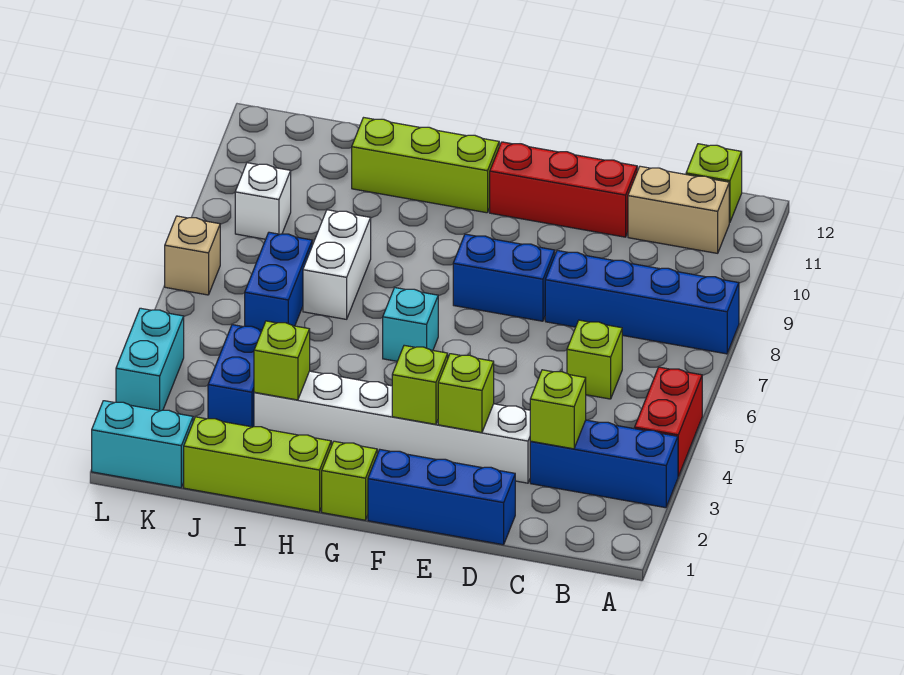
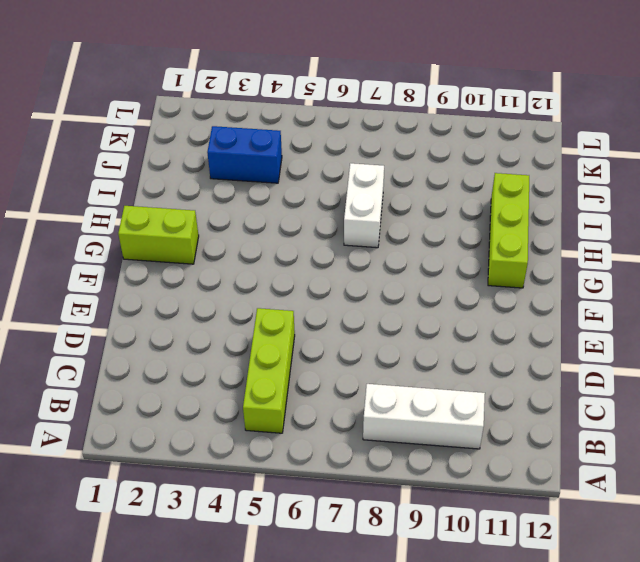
lime brick B5:D5 level 1 -> lime brick H1:J1 level 1
white brick B8:B10 level 1 -> blue brick A8:D8 level 1
lime brick G1:G2 level 1 -> lime brick G1 level 1
white brick H7:I7 level 1 -> white brick I7:I8 level 1
none -> blue brick A3:C3 level 1
none -> red brick A4:A5 level 1
none -> tan brick B11:C11 level 1

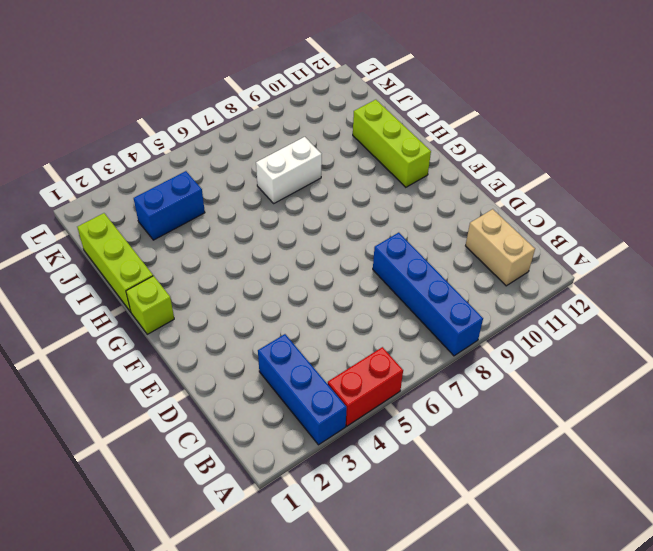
none -> lime brick B12 level 1
none -> lime brick C6 level 1
none -> blue brick D1:F1 level 1

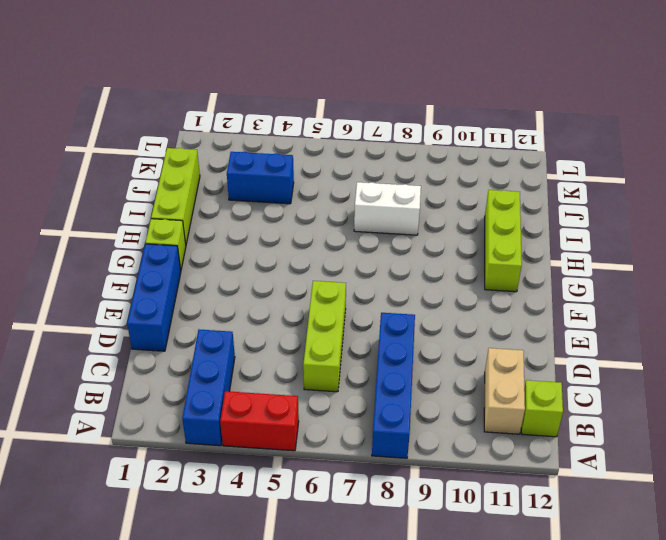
lime brick C6:E6 level 1 -> lime brick C6 level 1
none -> white brick D3:I3 level 1
none -> red brick D11:F11 level 1
none -> blue brick E8:F8 level 1

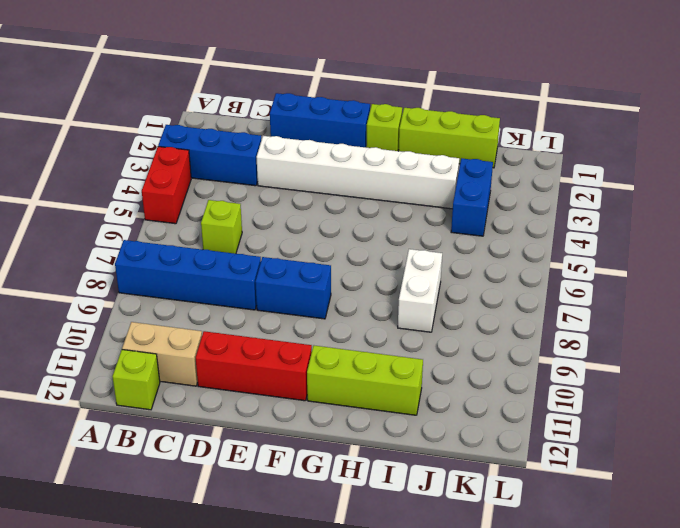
none -> cyan brick G6 level 1
none -> blue brick J6:J7 level 1
none -> cyan brick K1:L1 level 1

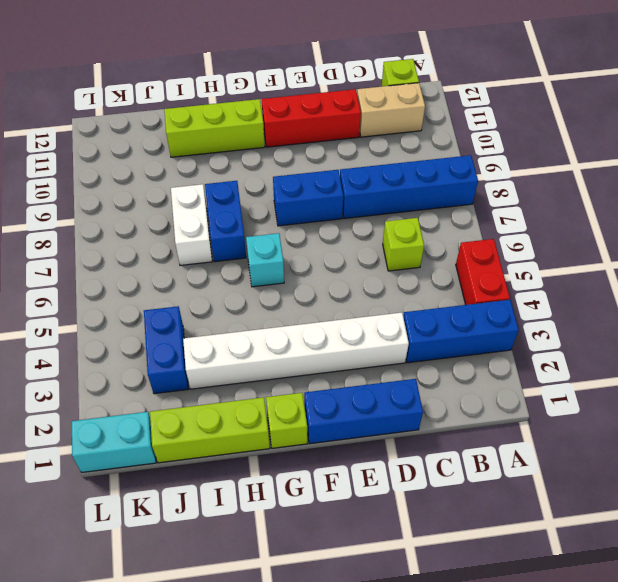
blue brick H7:H8 level 1 -> blue brick J6:J7 level 1
none -> white brick K9 level 1
none -> cyan brick L3:L4 level 1
none -> tan brick L7 level 1

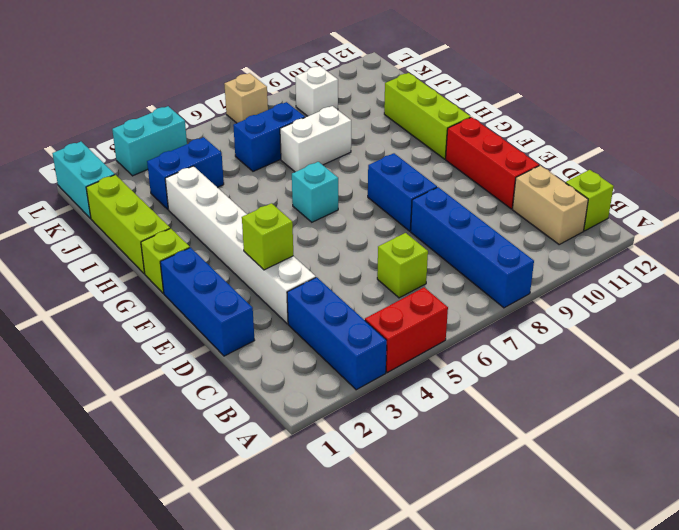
none -> lime brick C3 level 2
none -> lime brick F3 level 2
none -> lime brick I3 level 2

